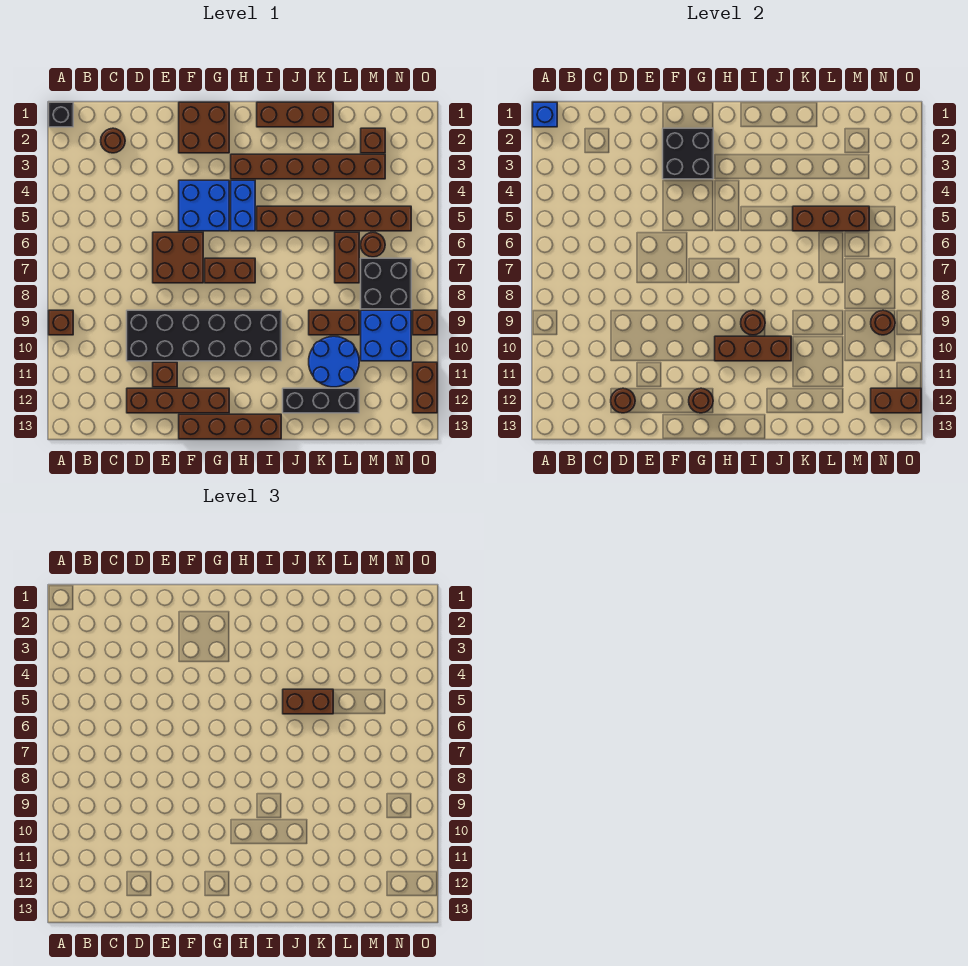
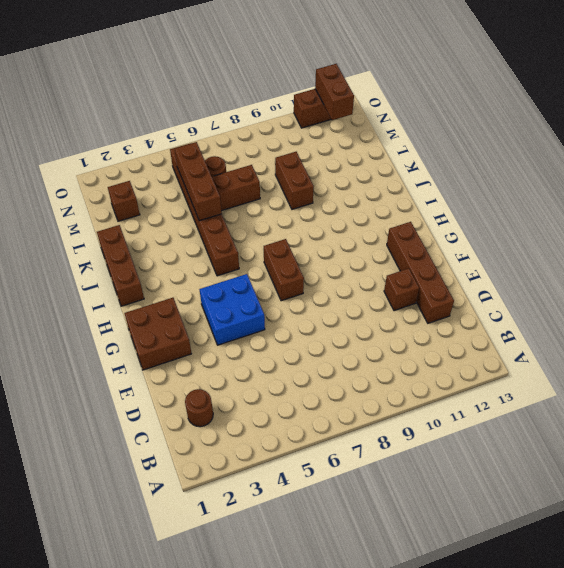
none -> black brick A1 level 1
none -> brown brick A9 level 1
none -> black brick D9:I10 level 1
none -> brown brick E6:F7 level 1

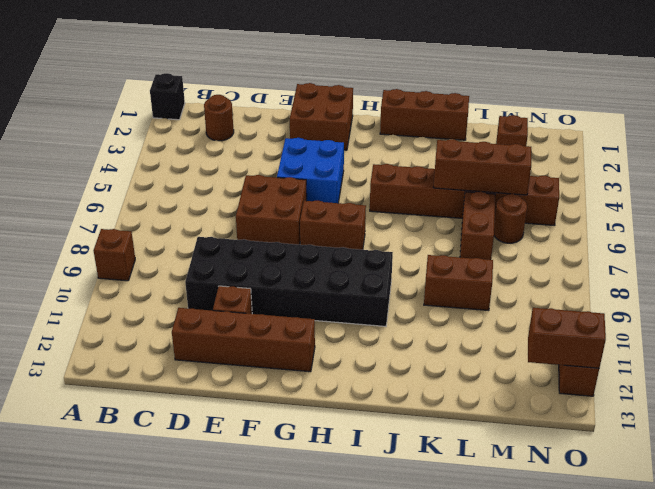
none -> brown brick F13:I13 level 1
none -> brown brick H3:M3 level 1
none -> blue brick H4:H5 level 1
none -> black brick J12:L12 level 1

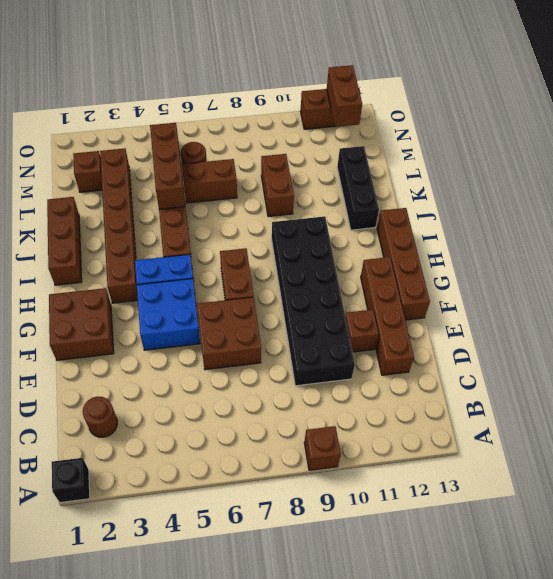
none -> blue round brick K10:L11 level 1
none -> black brick M7:N8 level 1
none -> blue brick M9:N10 level 1
none -> brown brick O9 level 1

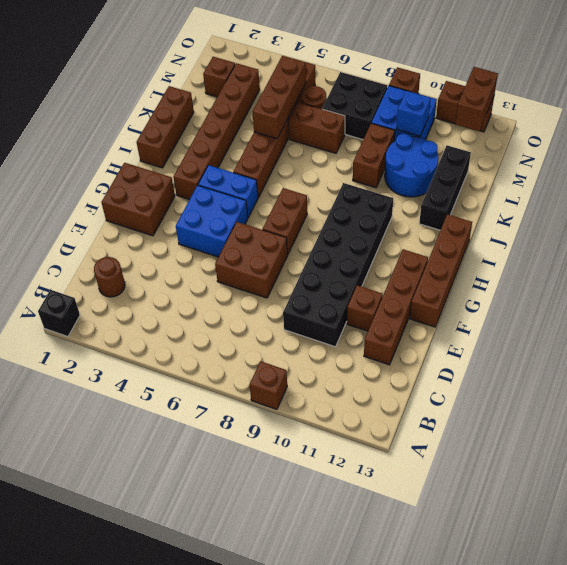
blue brick M10 level 2 -> blue brick A1 level 2
none -> brown round brick D12 level 2
none -> black brick F2:G3 level 2
none -> brown round brick G12 level 2
none -> brown brick H10:J10 level 2

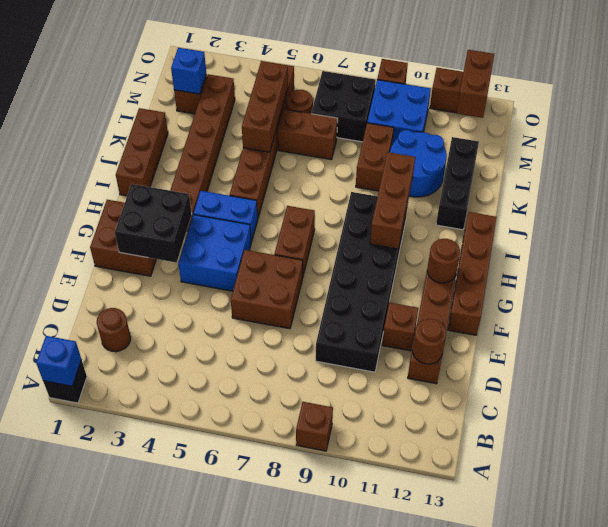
blue brick M2 level 2 -> none
none -> brown round brick I9 level 2
none -> brown round brick N9 level 2
none -> brown brick J5:K5 level 3

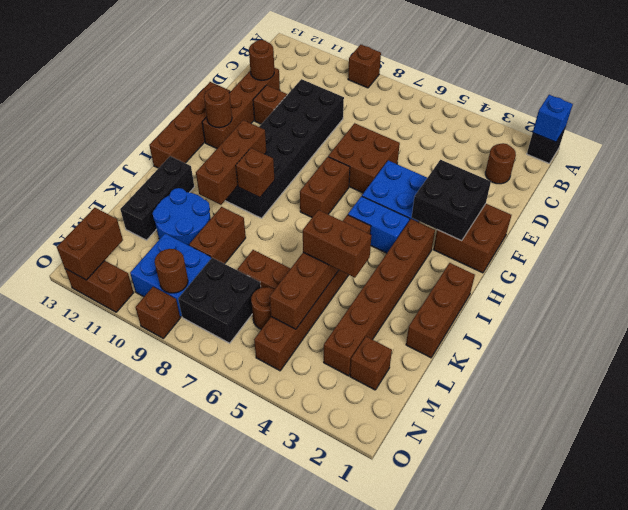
brown brick I9 level 2 -> brown round brick I9 level 2
brown brick K4:K5 level 3 -> brown brick J5:K5 level 3

